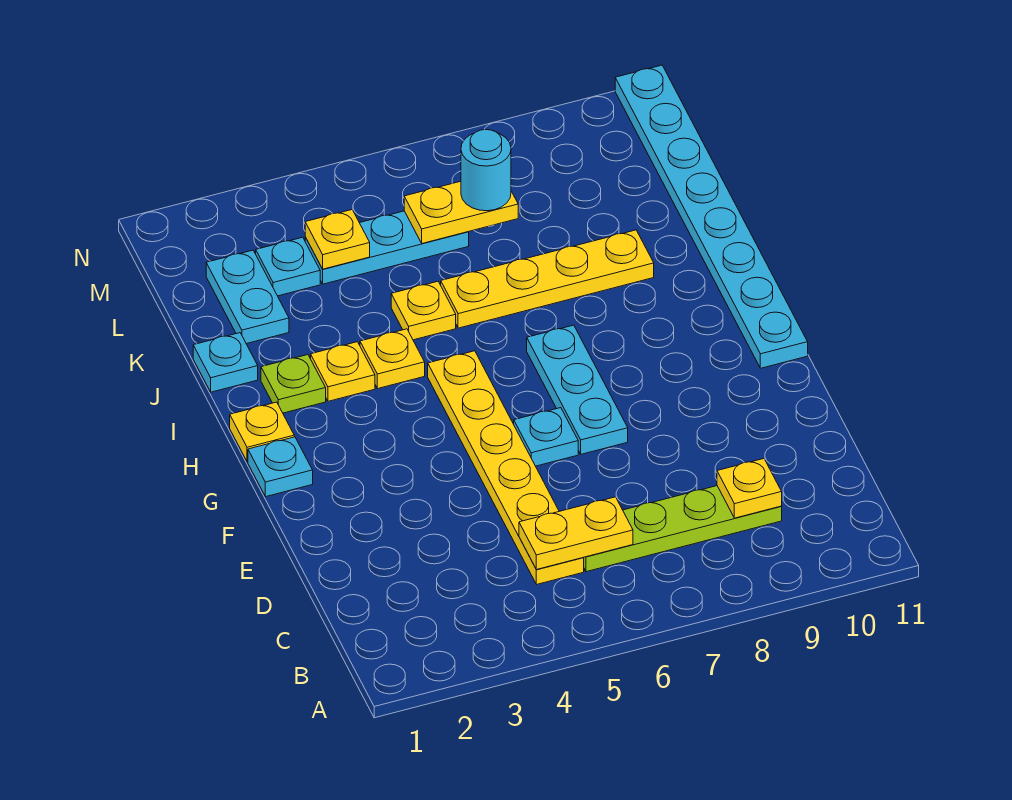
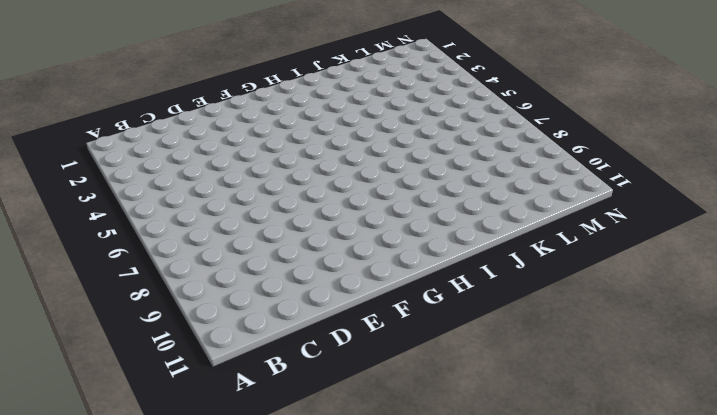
none -> yellow plate C5:H5 level 1
none -> lime plate C6:C9 level 1
none -> cyan plate F6 level 1

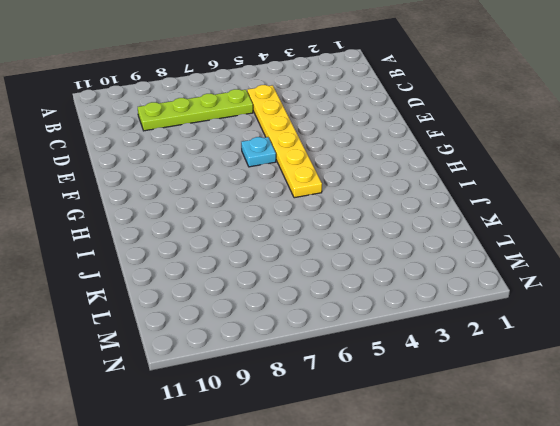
none -> cyan plate F7:H7 level 1
none -> cyan plate G1 level 1
none -> cyan plate G11:N11 level 1

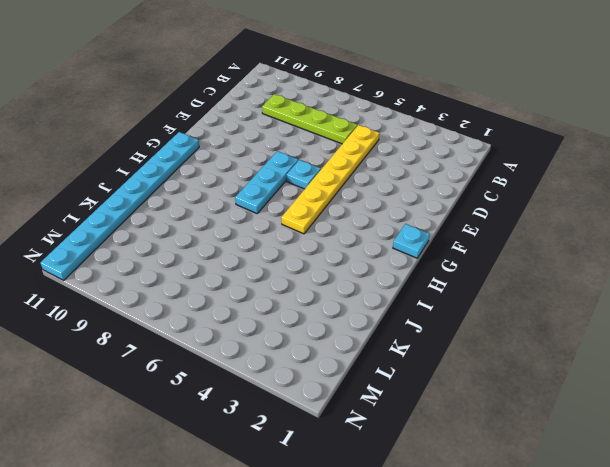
none -> yellow plate H1 level 1
none -> lime plate I2 level 1
none -> yellow plate I3 level 1

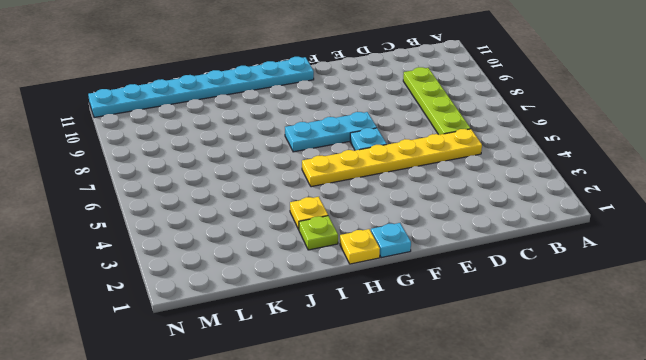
none -> yellow plate I4 level 1
none -> cyan plate J1 level 1
none -> yellow plate J5 level 1

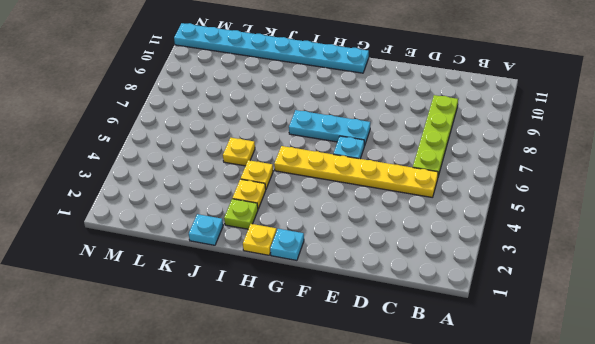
none -> yellow plate J6:J9 level 1
none -> cyan plate K2:L2 level 1
none -> cyan plate L3 level 1

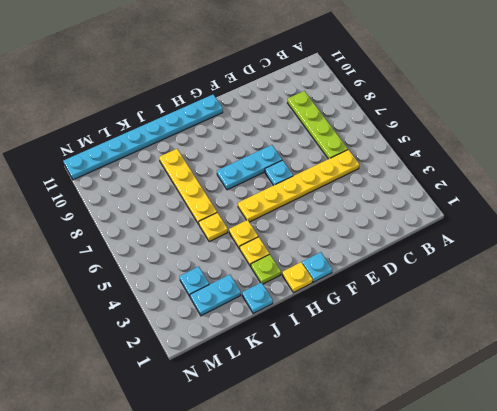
none -> cyan plate L4:L6 level 1
none -> yellow plate C5:C6 level 2
none -> yellow plate C9 level 2

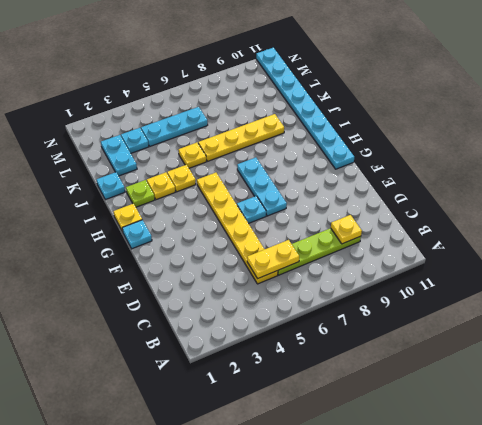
none -> yellow plate L4 level 2
none -> yellow plate L6:L7 level 2
none -> cyan round brick L7 level 3

